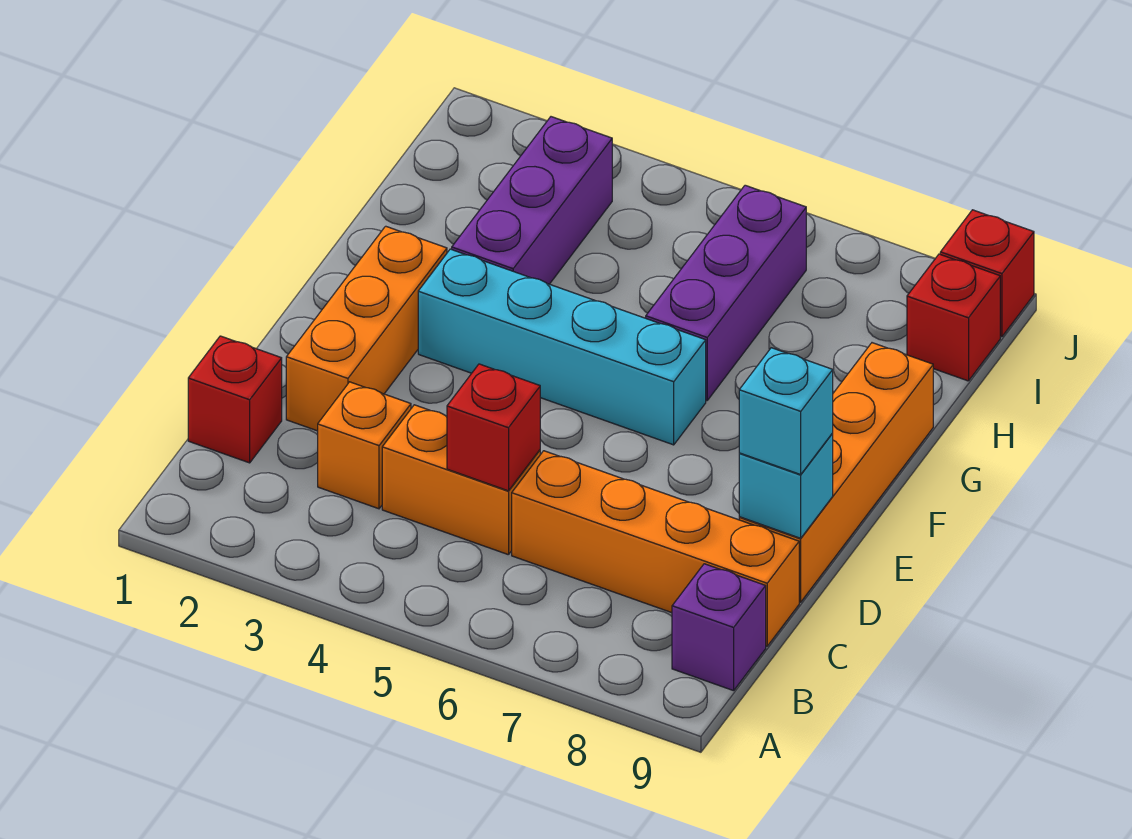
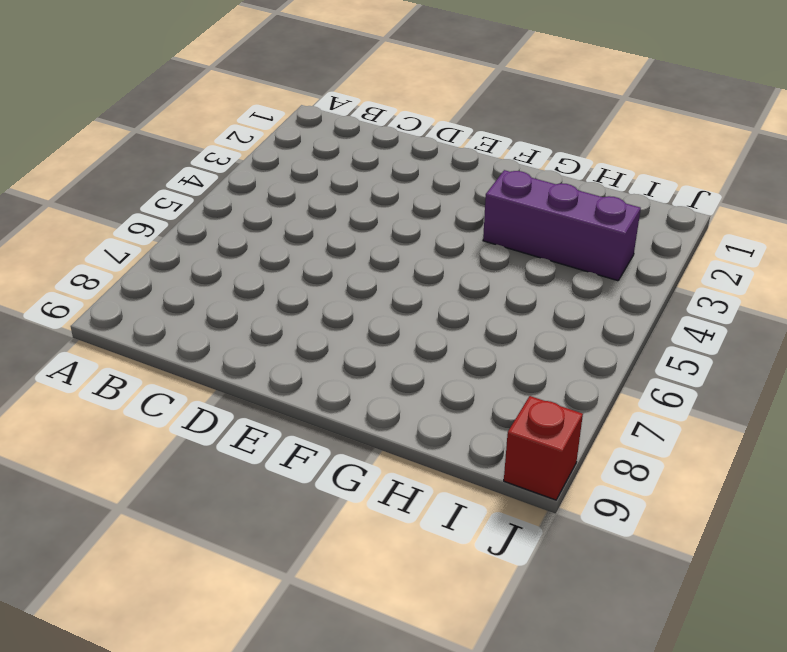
none -> purple brick B9 level 1
none -> red brick C1 level 1
none -> orange brick C3 level 1

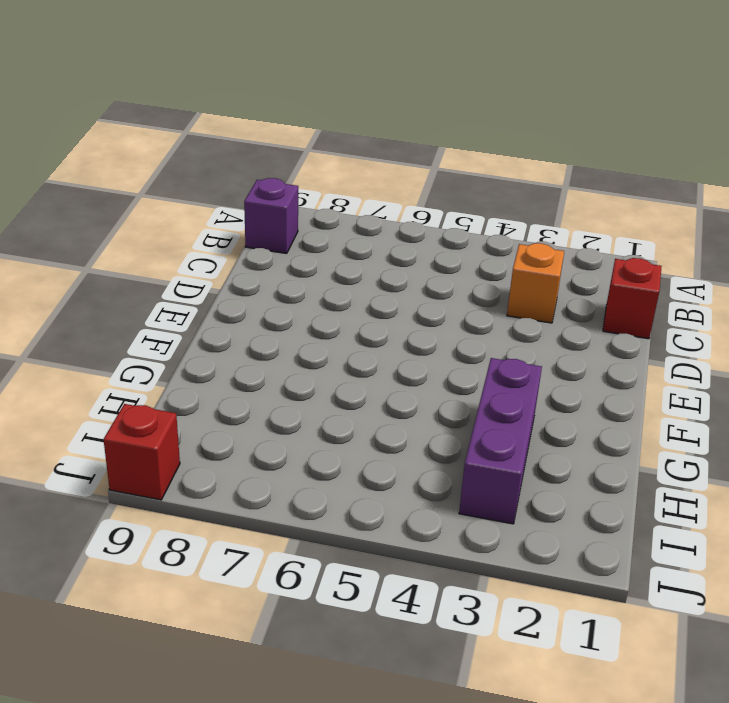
none -> orange brick C4:C5 level 1
none -> orange brick C6:C9 level 1
none -> orange brick D2:F2 level 1

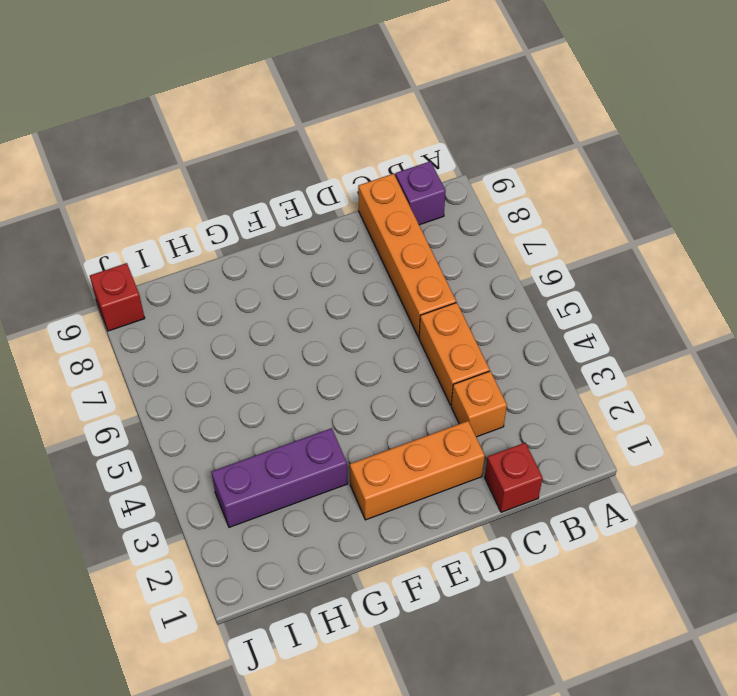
none -> orange brick D9:G9 level 1
none -> cyan brick F3:F6 level 1
none -> purple brick G6:I6 level 1

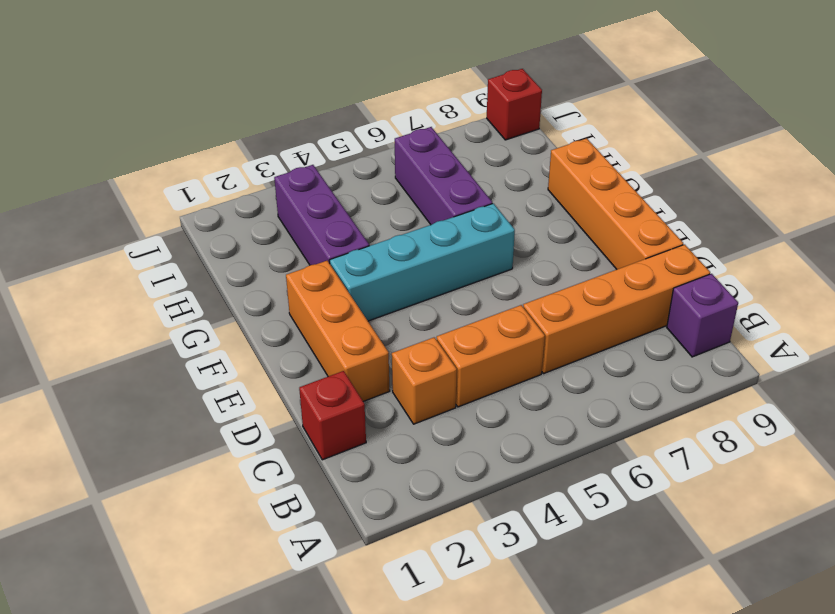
none -> red brick I9 level 1
none -> red brick C5 level 2
none -> cyan brick D9 level 2

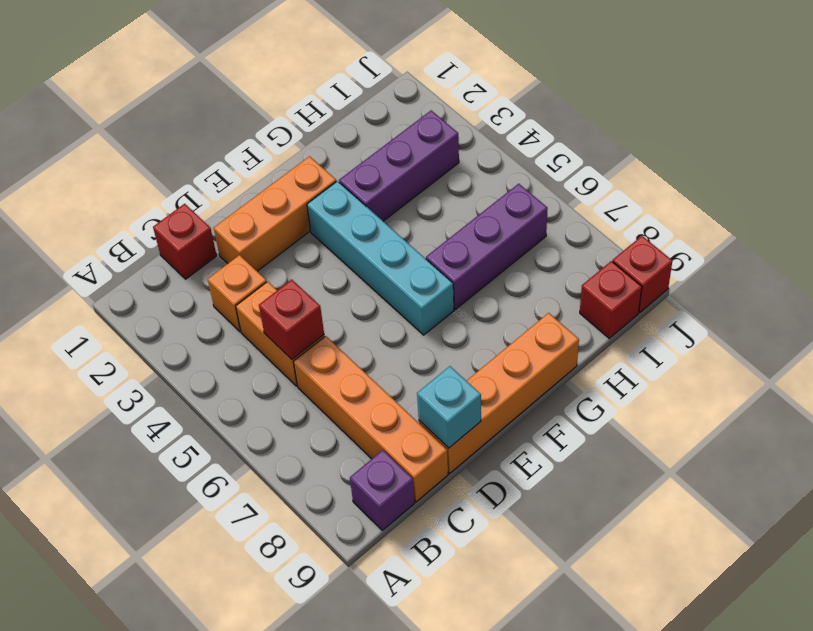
none -> cyan brick D9 level 3

